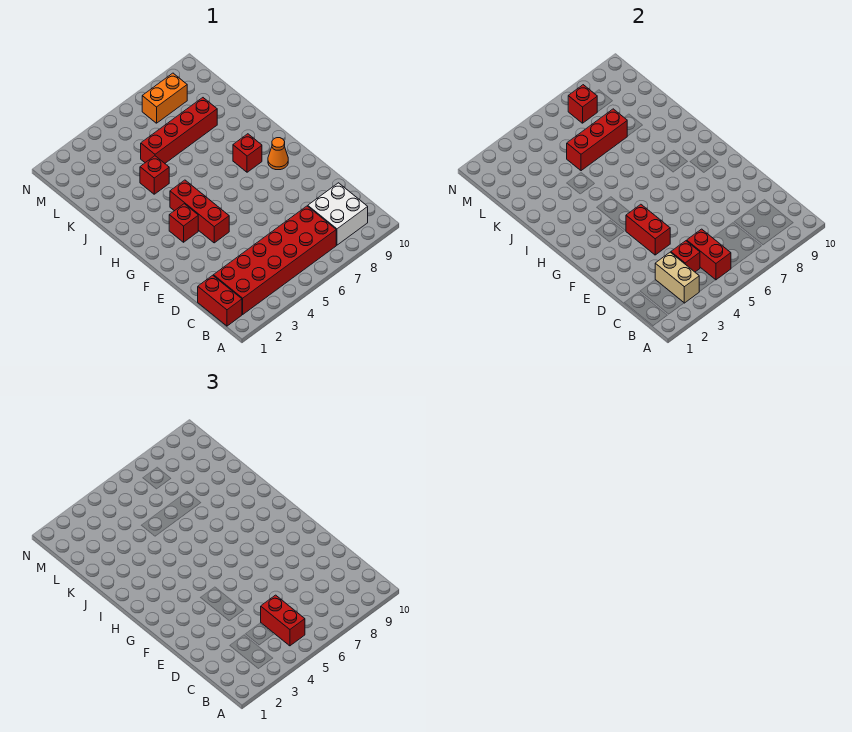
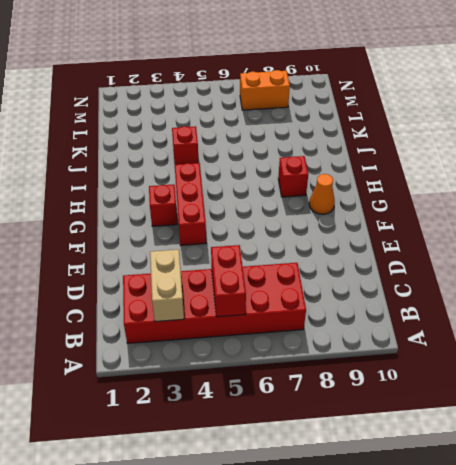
none -> red brick B1:C1 level 1
none -> white brick B8:C9 level 1
none -> red brick K5:K8 level 1

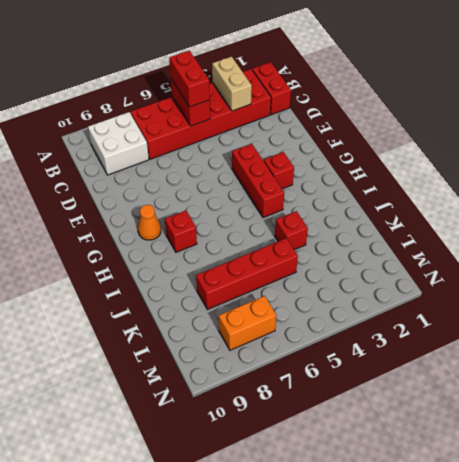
none -> red brick C4 level 2
none -> red brick E4:F4 level 2
none -> red brick K5:K7 level 2

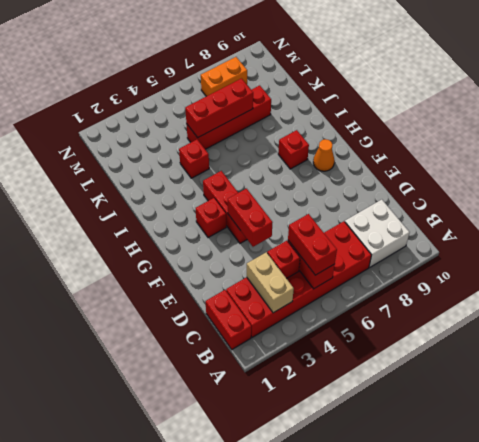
none -> red brick M7 level 2

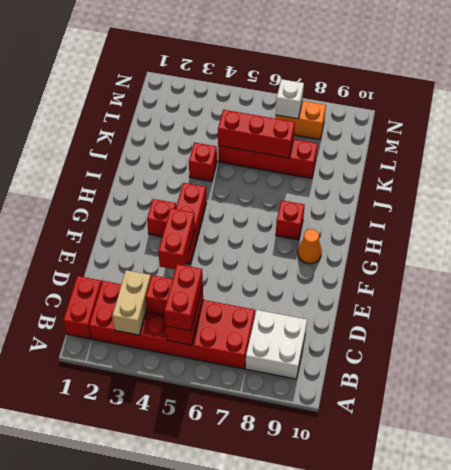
white brick M7 level 2 -> red brick M7 level 2

